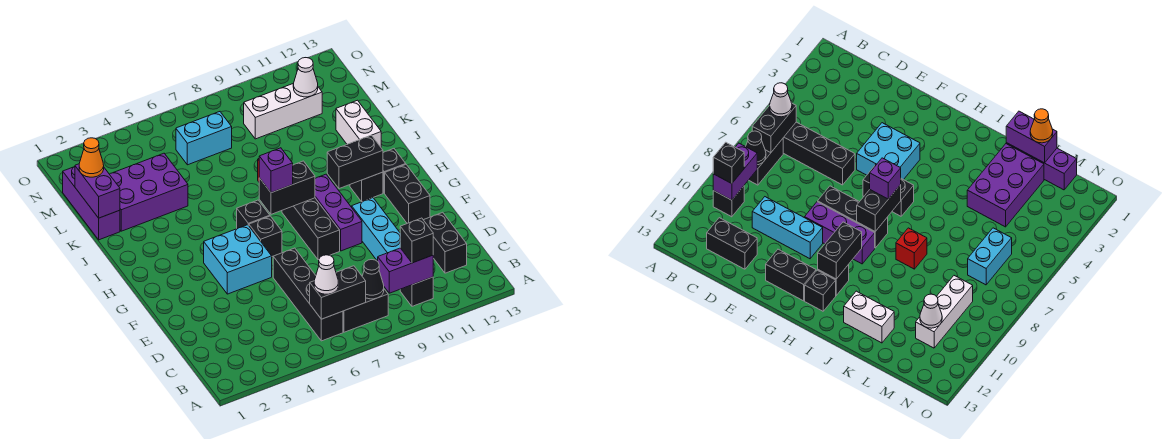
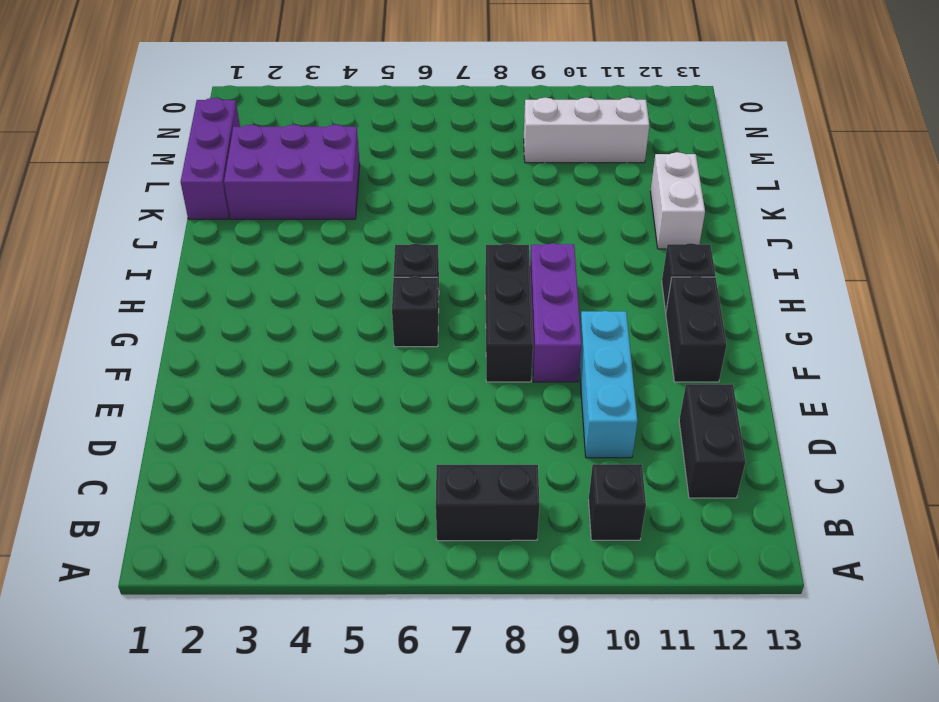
none -> black brick B6:E6 level 1
none -> cyan brick F4:G5 level 1
none -> black brick H11 level 1
none -> red brick J8 level 1

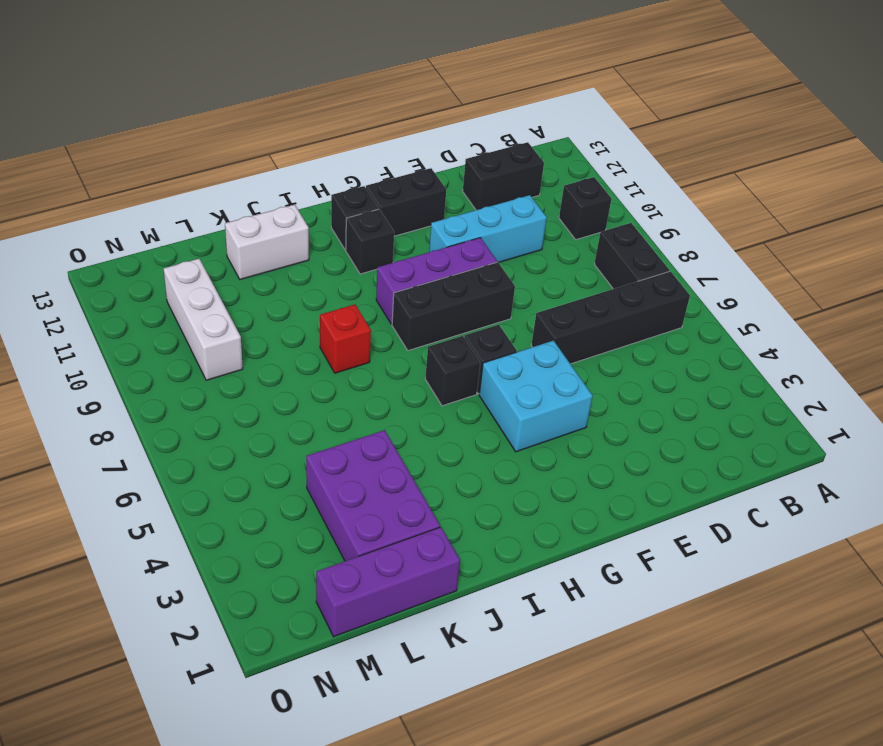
none -> cyan brick M6:M7 level 1
none -> black brick B6:B7 level 2
none -> black cone B8 level 2
none -> purple brick B9:B10 level 2

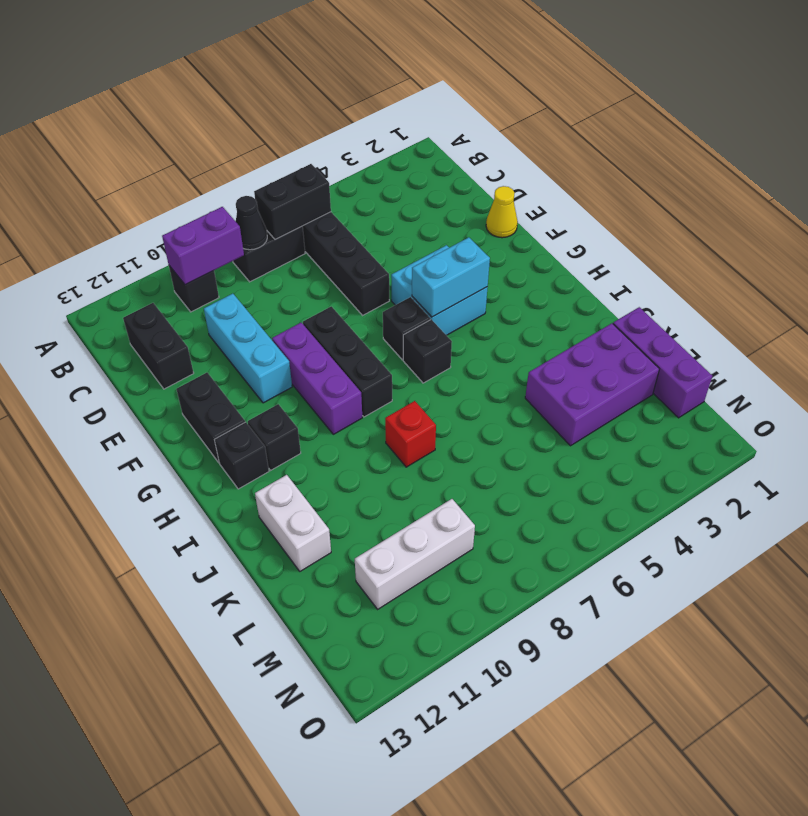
yellow cone E1 level 1 -> none
cyan brick G4:G5 level 2 -> cyan brick M6:M7 level 1
none -> black brick H7:H8 level 2
none -> black brick H10:H11 level 2
none -> purple brick K1:L1 level 2
none -> white cone M11 level 2

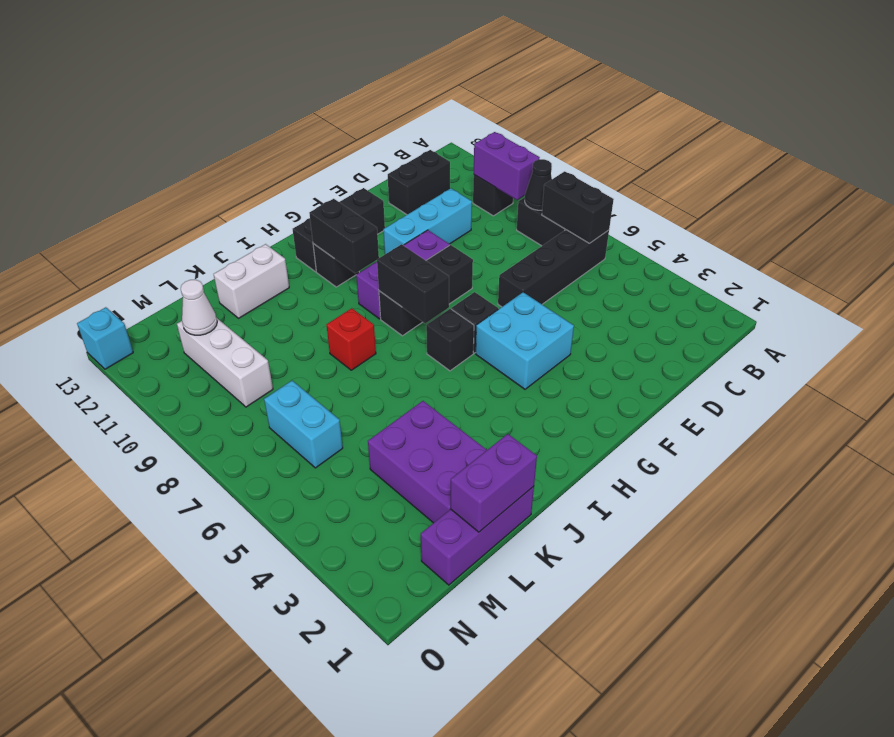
cyan brick O13 level 1 -> none
none -> white cone B6 level 3
none -> black brick B10 level 3
none -> purple brick H7 level 3
none -> orange cone L1 level 3

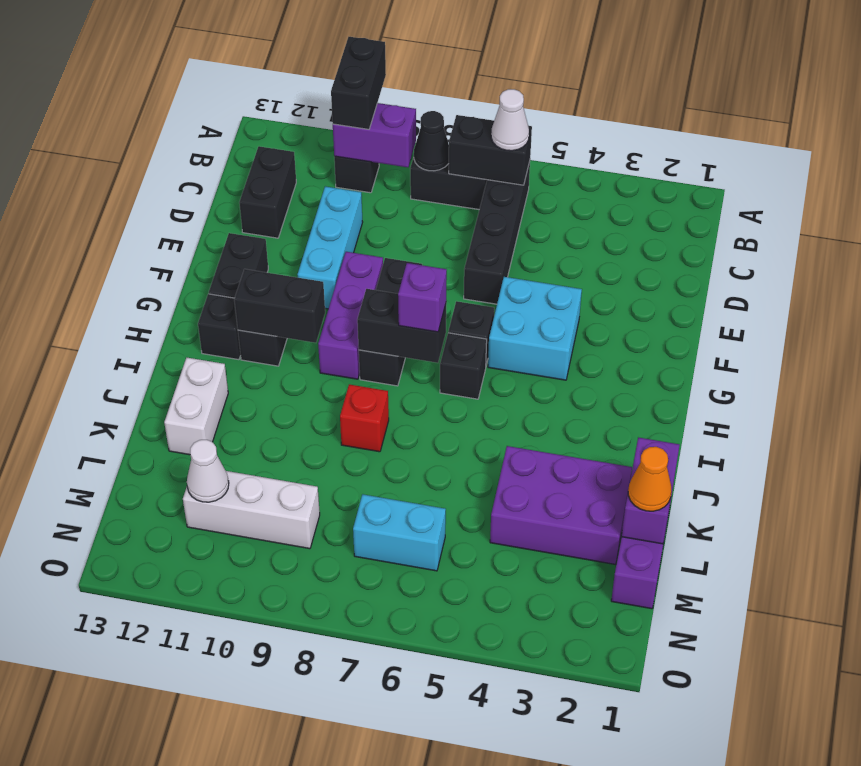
black brick A10:B10 level 3 -> black brick B10 level 3

